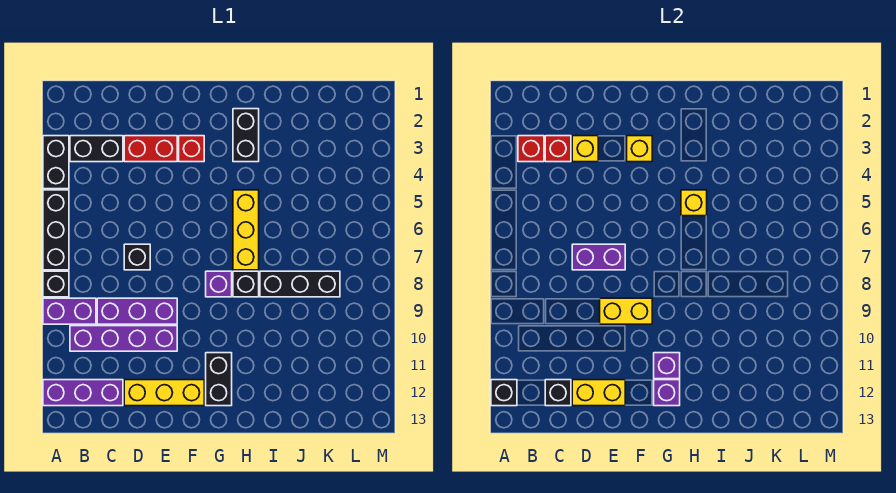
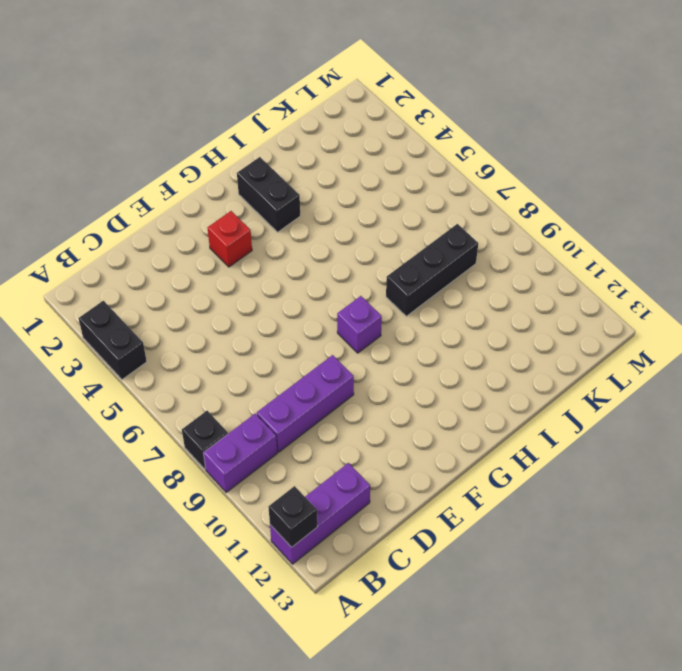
none -> black brick A5:A7 level 1
none -> black brick B3:C3 level 1
none -> purple brick B10:E10 level 1
none -> red brick D3:E3 level 1

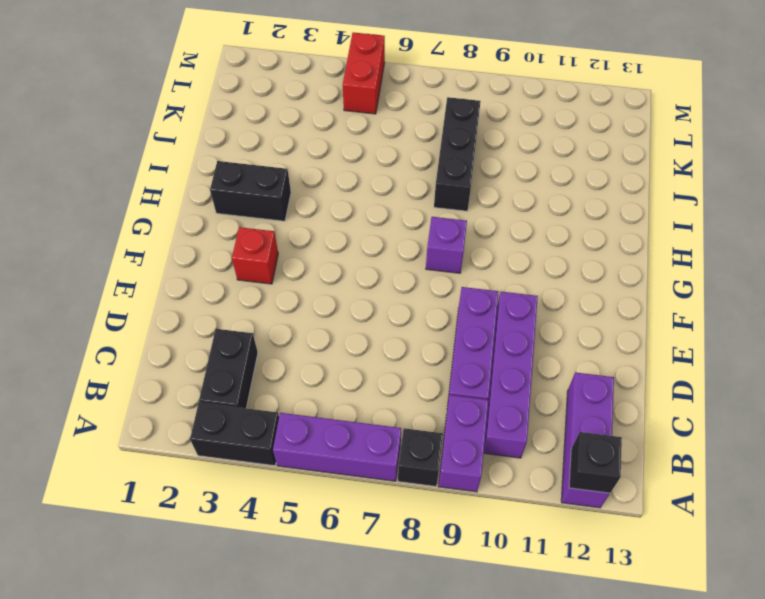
purple brick A5:A7 level 1 -> black brick A5:A7 level 1
red brick L5:M5 level 1 -> red brick D3:E3 level 1
none -> black brick D7 level 1
none -> yellow brick D12:F12 level 1
none -> black brick G11:G12 level 1
none -> yellow brick H5:H7 level 1

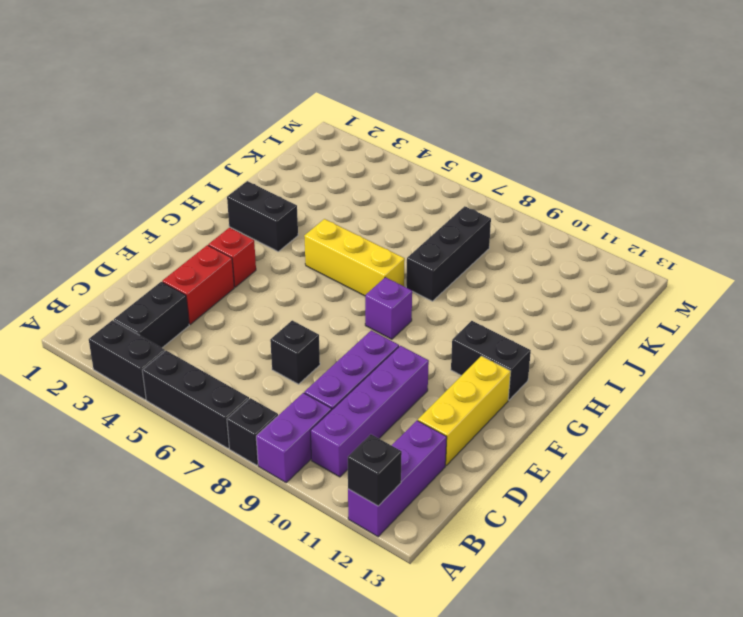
none -> black brick H8 level 1
none -> red brick B3 level 2
none -> red brick C3 level 2
none -> black brick C12 level 2

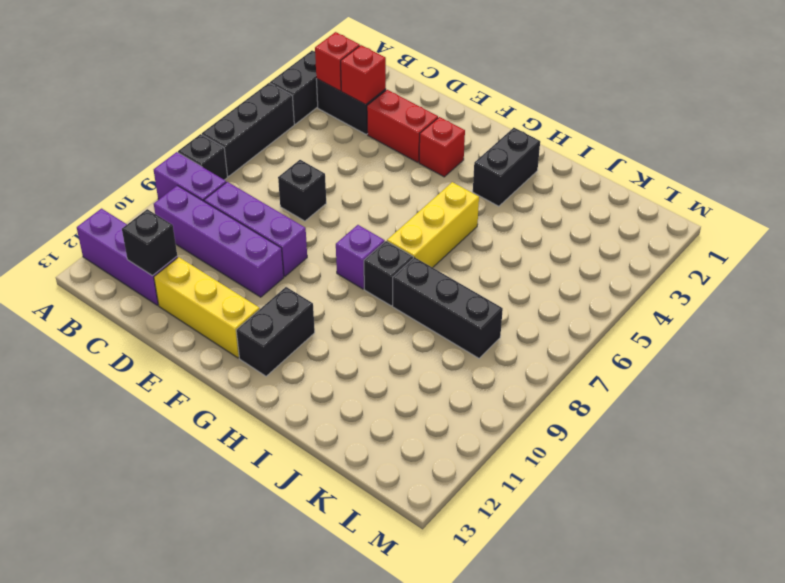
none -> black brick A12 level 2
none -> yellow brick D3 level 2
none -> purple brick D7:E7 level 2
none -> yellow brick D12:E12 level 2

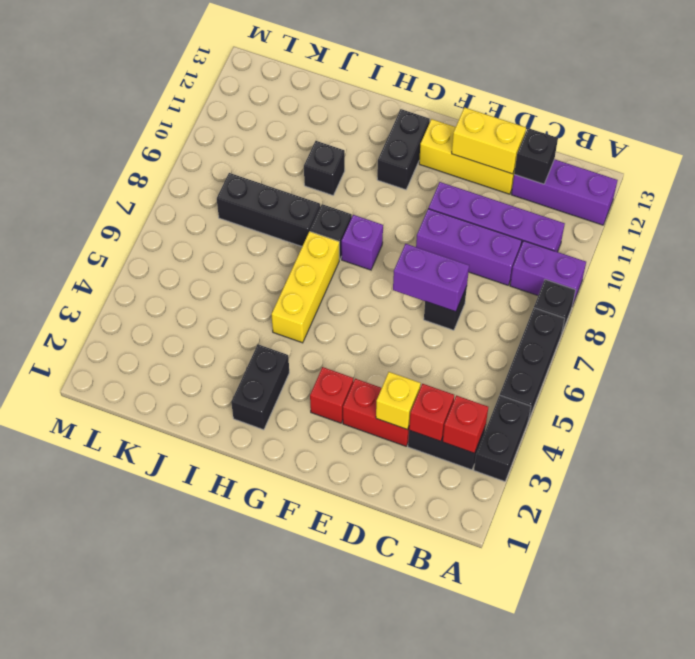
black brick I10 level 1 -> black brick A12 level 2
none -> yellow brick E9:F9 level 2
none -> yellow brick F3 level 2
none -> purple brick G11 level 2
none -> purple brick G12 level 2

